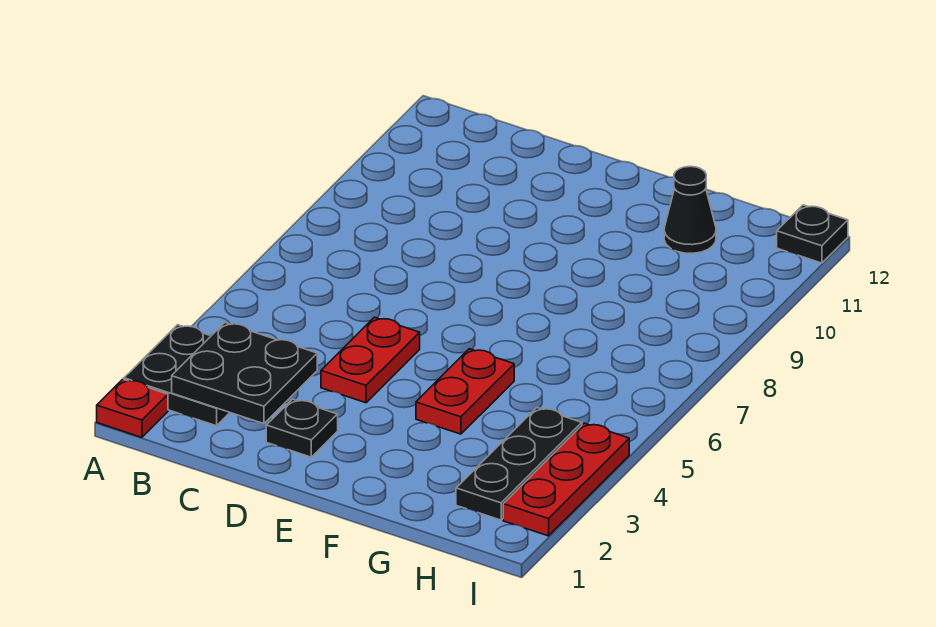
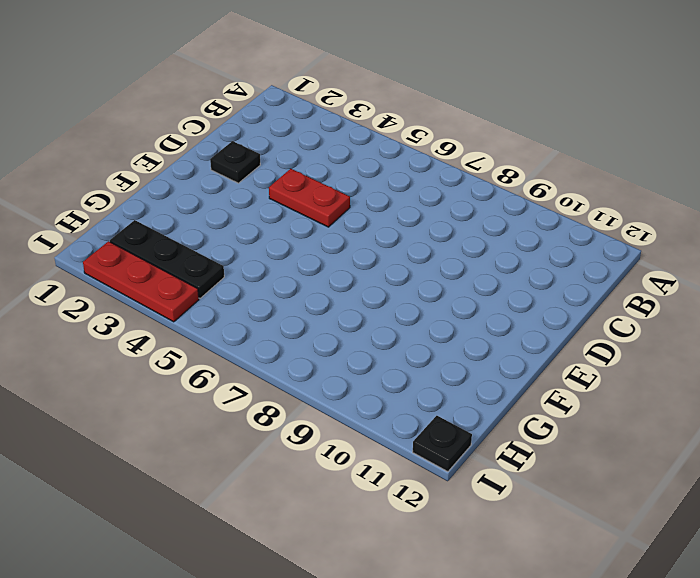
none -> red plate A1 level 1
none -> black plate A2:B3 level 1

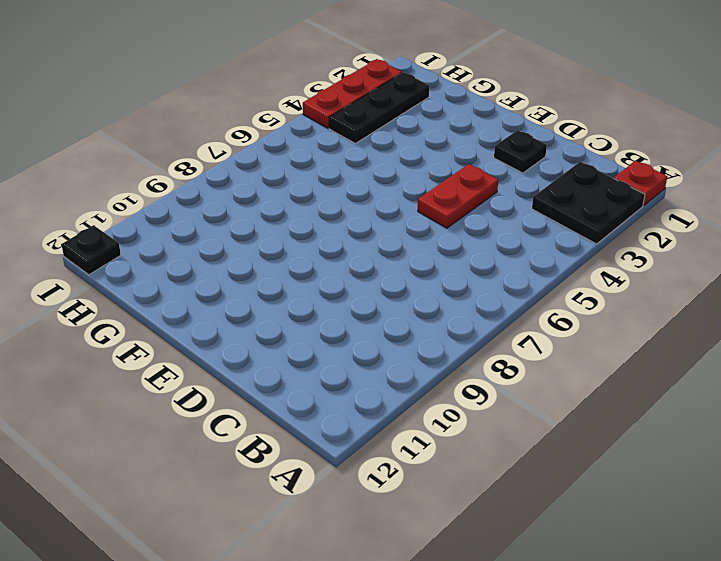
none -> red plate F4:F5 level 1
none -> black cone G11 level 1

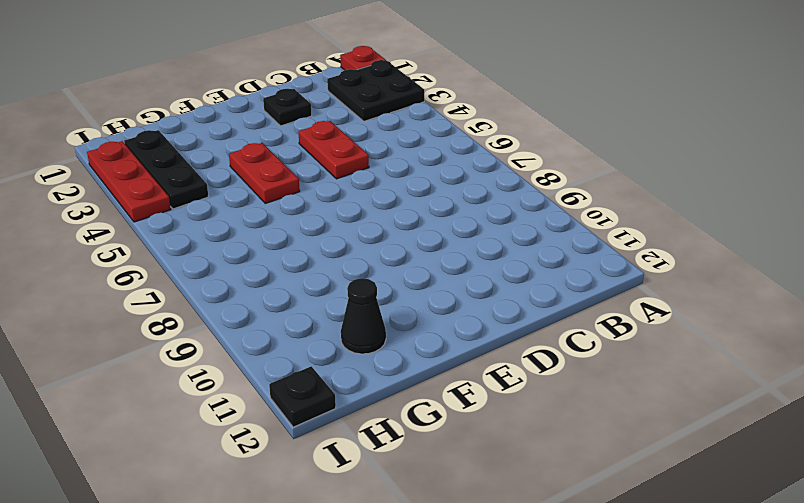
none -> black plate B2:C3 level 2

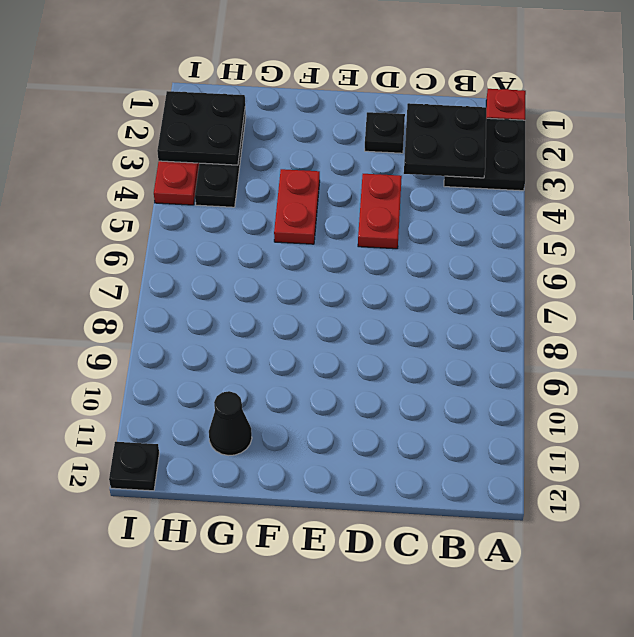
black plate H2:I3 level 2 -> none

